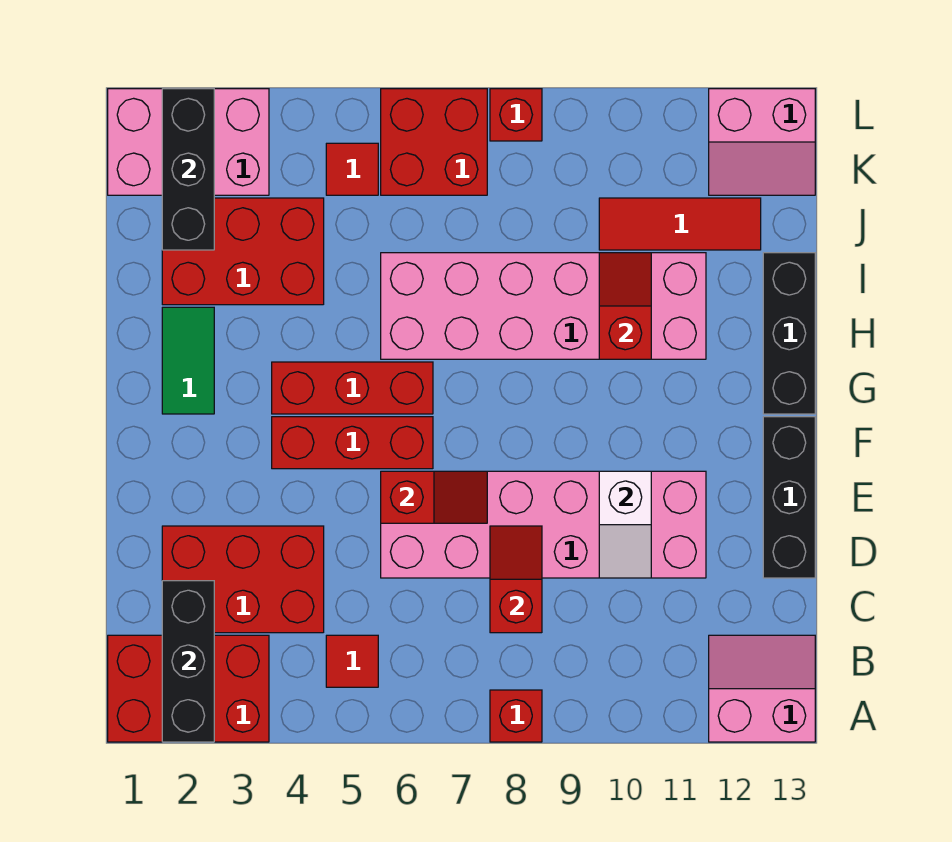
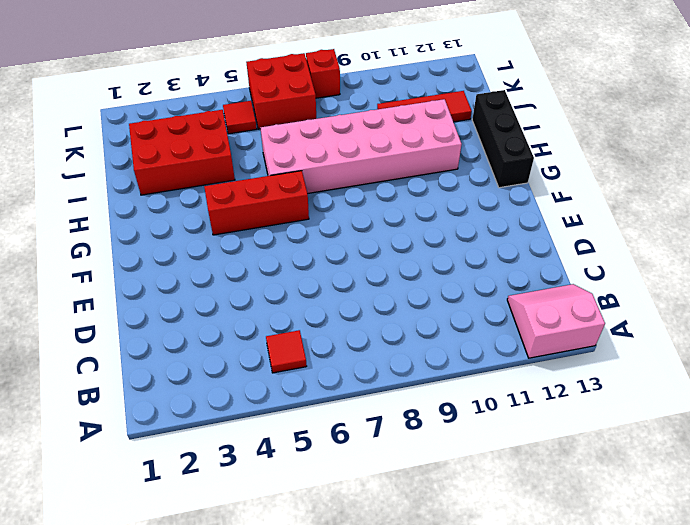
none -> red brick A1:B3 level 1
none -> red brick A8 level 1
none -> red brick C2:D4 level 1

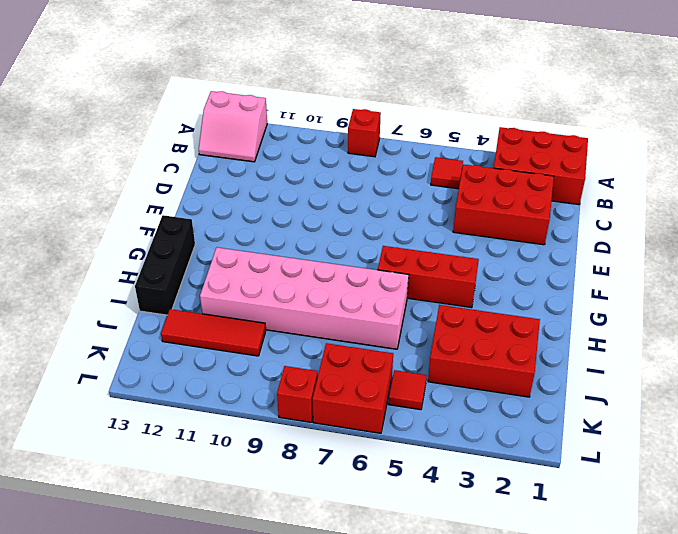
none -> pink brick D6:E11 level 1
none -> black brick D13:F13 level 1
none -> red brick F4:F6 level 1

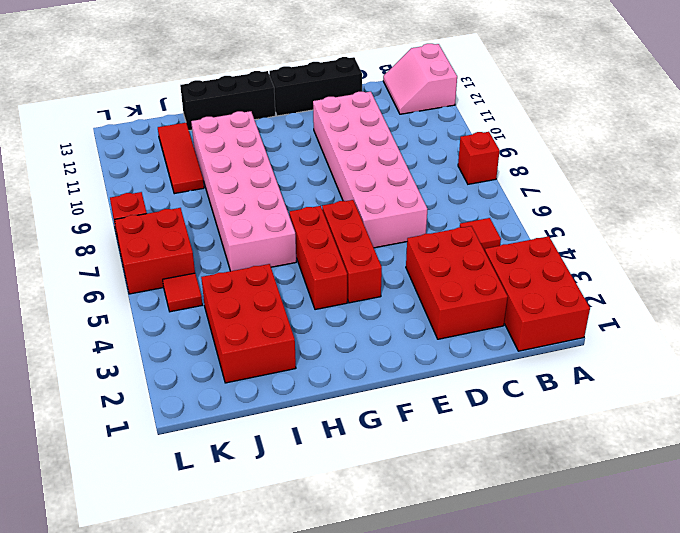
none -> green tile G2:H2 level 1
none -> pink brick K1:L3 level 1
none -> pink slope K12:L13 level 1 top L

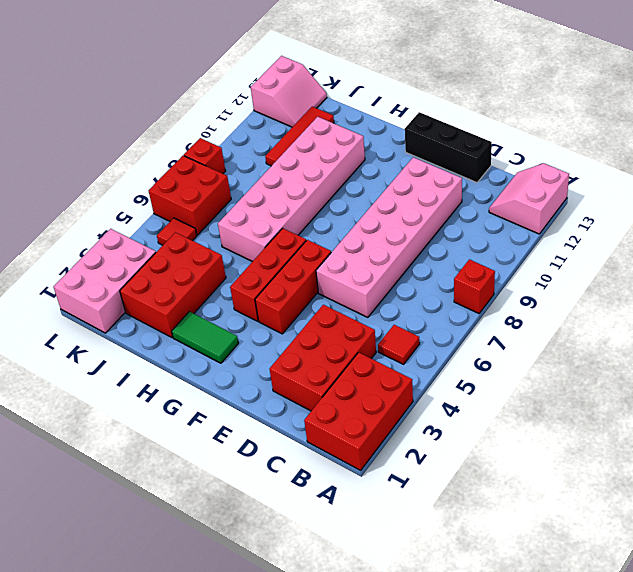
none -> black brick G13:I13 level 1
none -> black brick A2:C2 level 2
none -> red slope C8:D8 level 2 top C

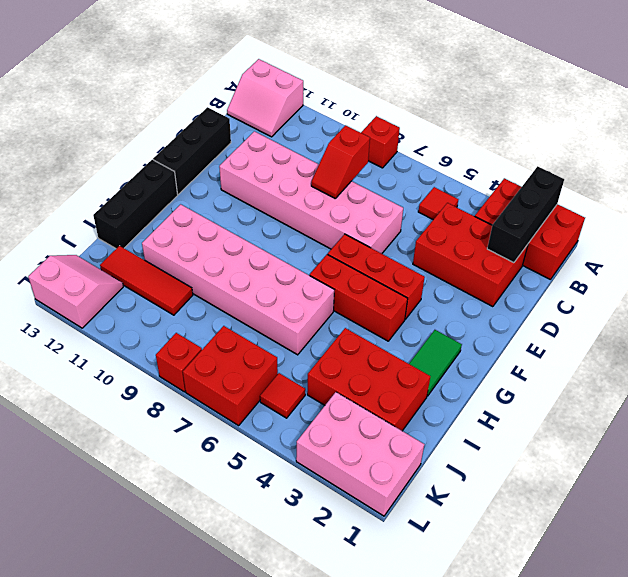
none -> white slope D10:E10 level 2 top E
none -> red slope E6:E7 level 2 top 6
none -> red slope H10:I10 level 2 top H

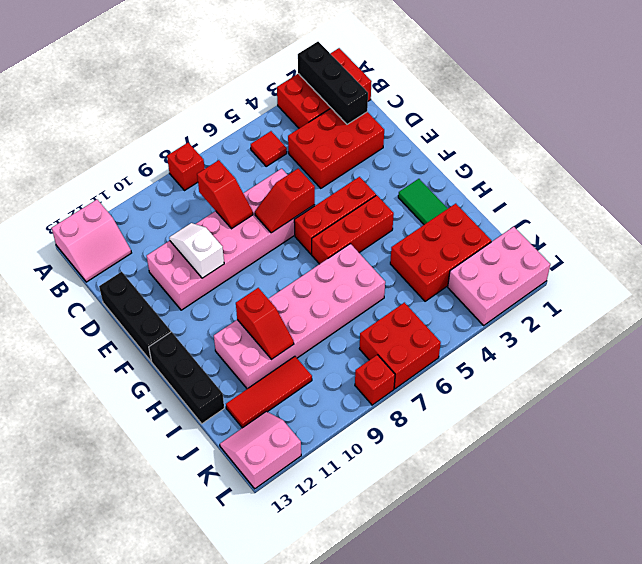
none -> red tile K5 level 1
none -> black brick J2:L2 level 2

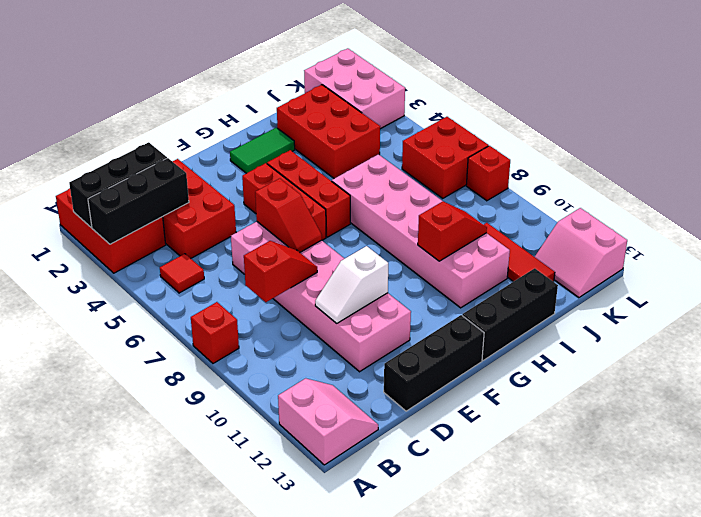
black brick A3:C3 level 2 -> black brick J2:L2 level 2
none -> red tile K5 level 1

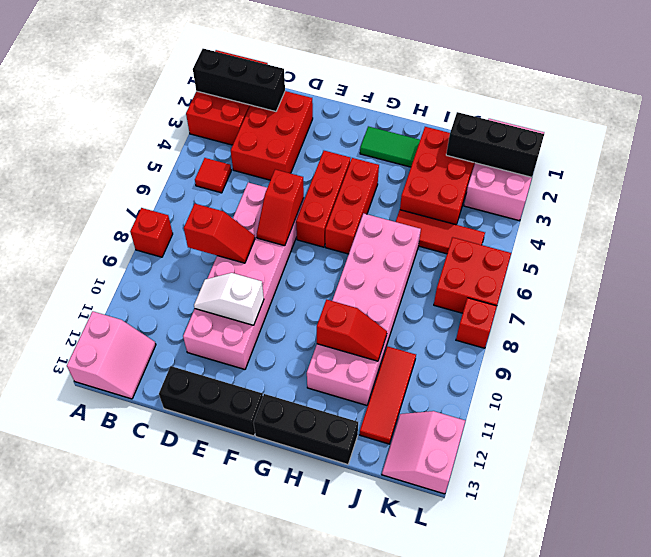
red tile I5:K5 level 1 -> red tile K5 level 1

